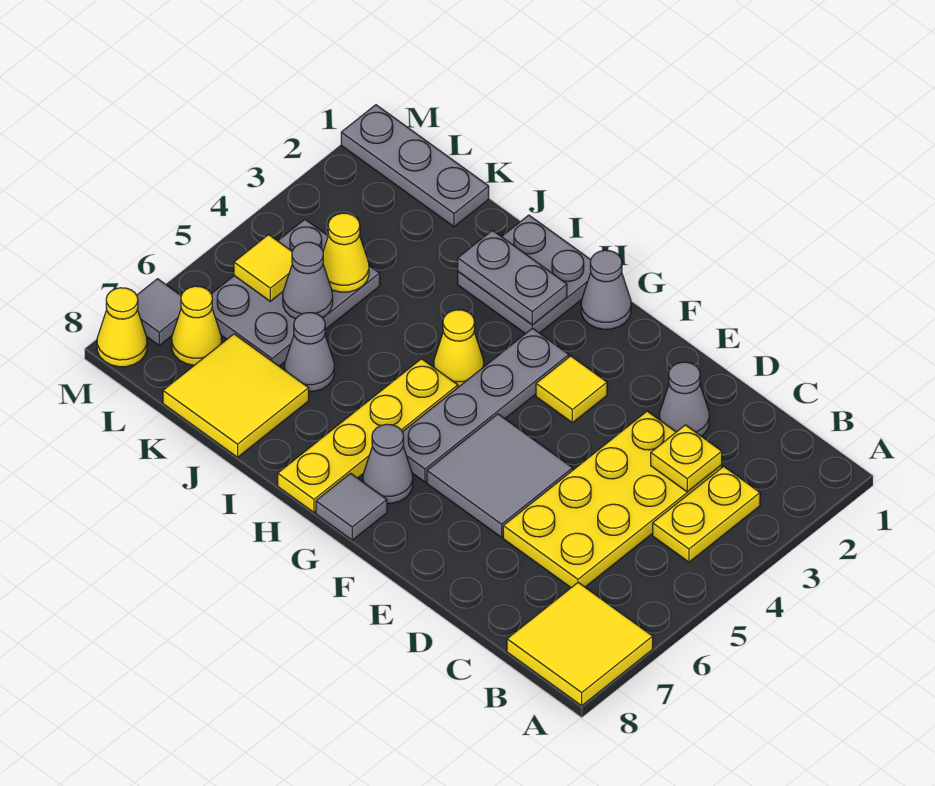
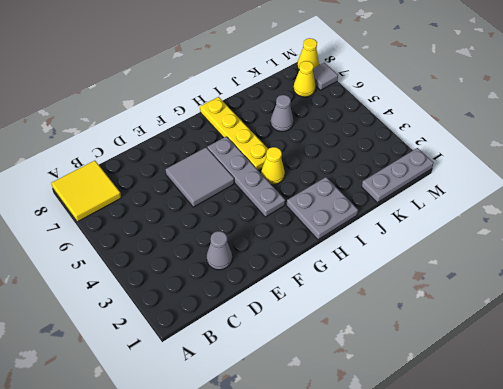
none -> yellow plate B3:B4 level 1
none -> yellow plate C3:D6 level 1
none -> yellow tile F3 level 1

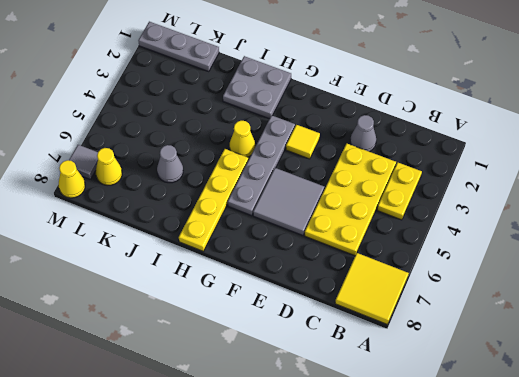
none -> grey cone G1 level 1
none -> grey cone G7 level 1
none -> grey tile G8 level 1

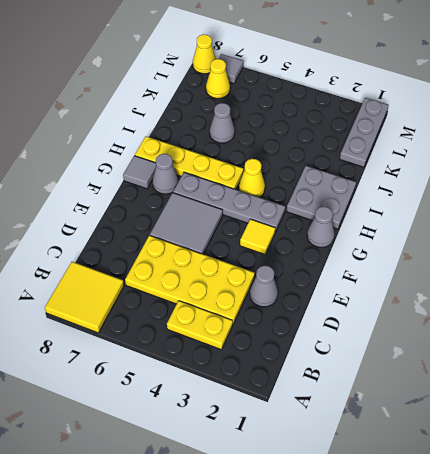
none -> yellow tile J7:K8 level 1
none -> grey plate K4:L6 level 1
none -> yellow plate C3 level 2

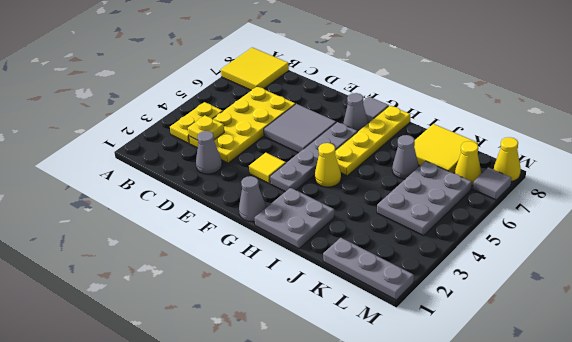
none -> grey plate H2:I2 level 2
none -> yellow cone K4 level 2
none -> grey cone K5 level 2

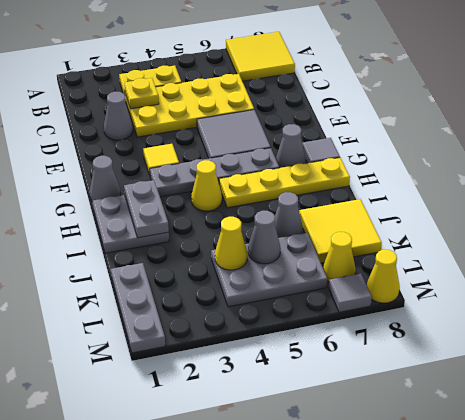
none -> yellow tile L5 level 2

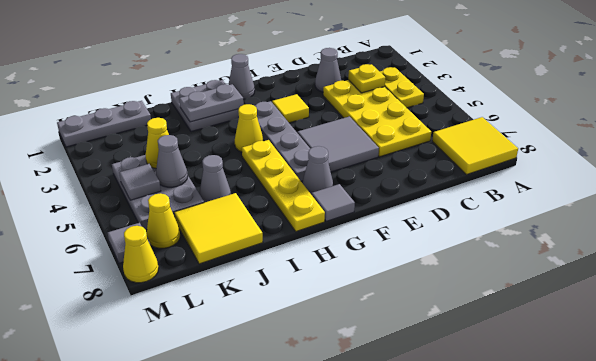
grey tile L5 level 2 -> yellow tile L5 level 2

